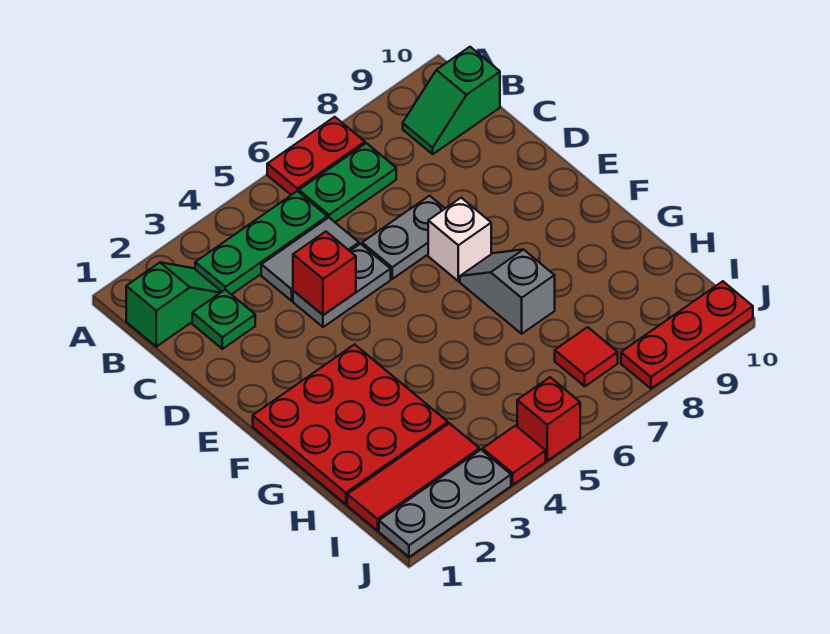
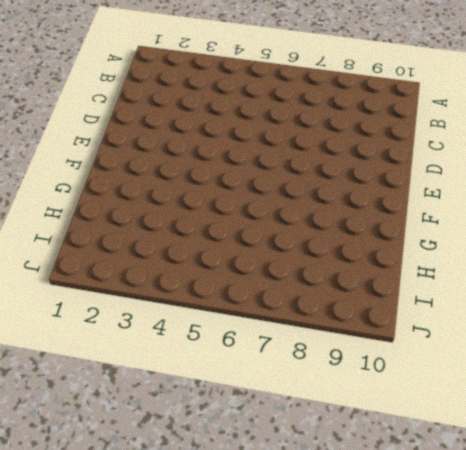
none -> red plate A6:A7 level 1
none -> green slope B1:B2 level 1 top 1
none -> green plate B3:B5 level 1

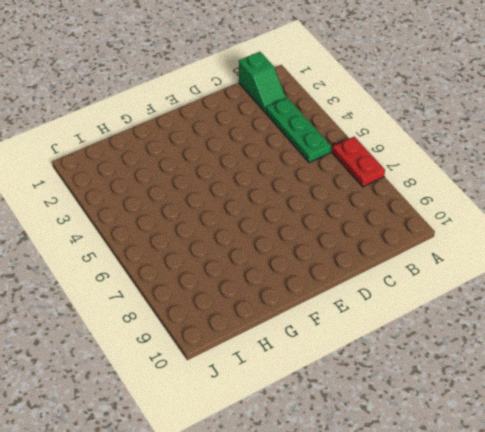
none -> green plate B6:B7 level 1
none -> green slope B9:B10 level 1 top 10
none -> green plate C2 level 1

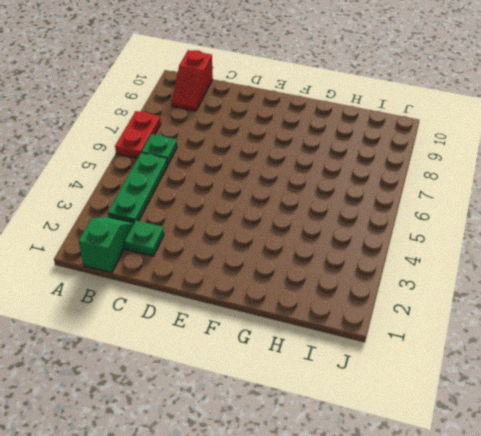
green plate B6 level 1 -> green plate B6:B7 level 1
red slope B9:B10 level 1 top 10 -> green slope B9:B10 level 1 top 10
none -> grey tile C4:C5 level 1
none -> grey plate D4:D5 level 1
none -> grey plate D6:D7 level 1

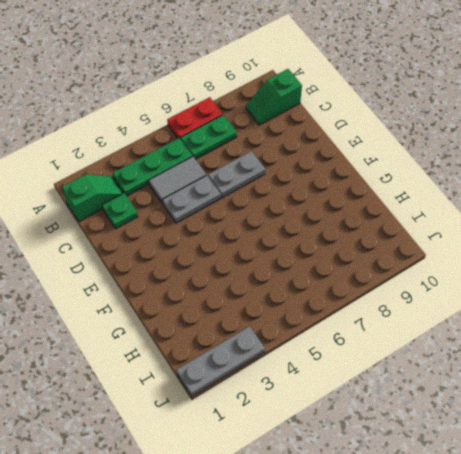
none -> white brick E7 level 1
none -> red plate F1:H3 level 1
none -> grey slope F7:G7 level 1 top G

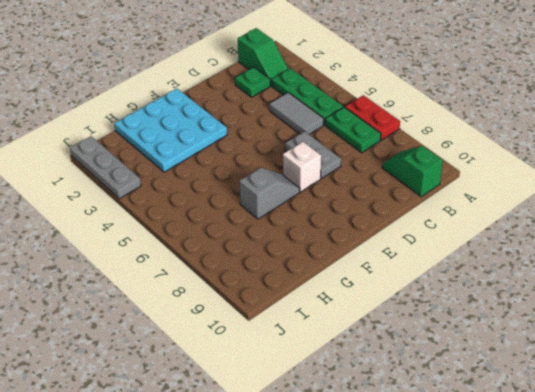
cyan plate F1:H3 level 1 -> red plate F1:H3 level 1
none -> grey plate D4:D5 level 1
none -> red tile I1:I3 level 1
none -> red tile I7 level 1

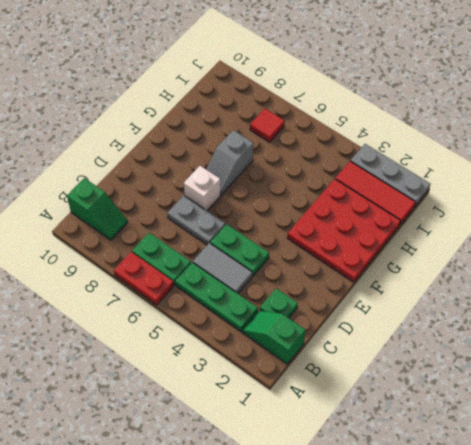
green plate D4:D5 level 1 -> grey plate D4:D5 level 1
none -> red tile J4 level 1
none -> red brick J5 level 1
none -> red plate J8:J10 level 1

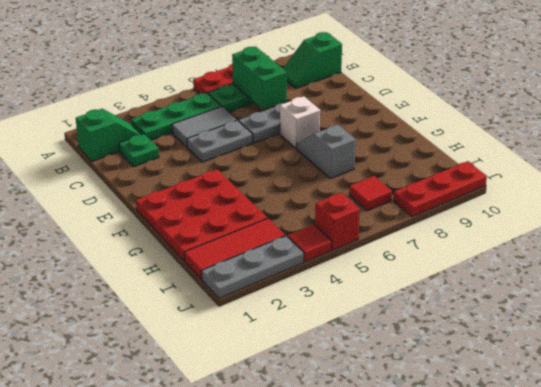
green brick B7:C7 level 2 -> none
none -> red brick D4 level 2

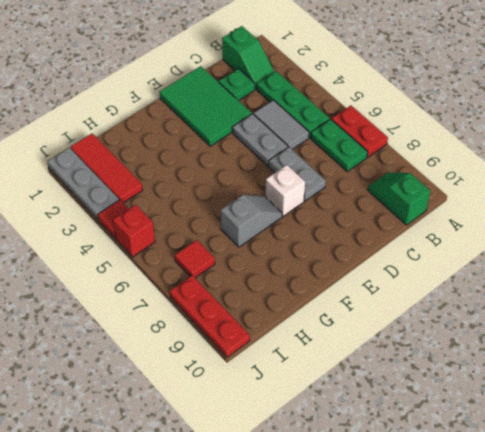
green tile D1:E3 level 1 -> none
none -> red plate F1:H3 level 1
none -> red brick D4 level 2

